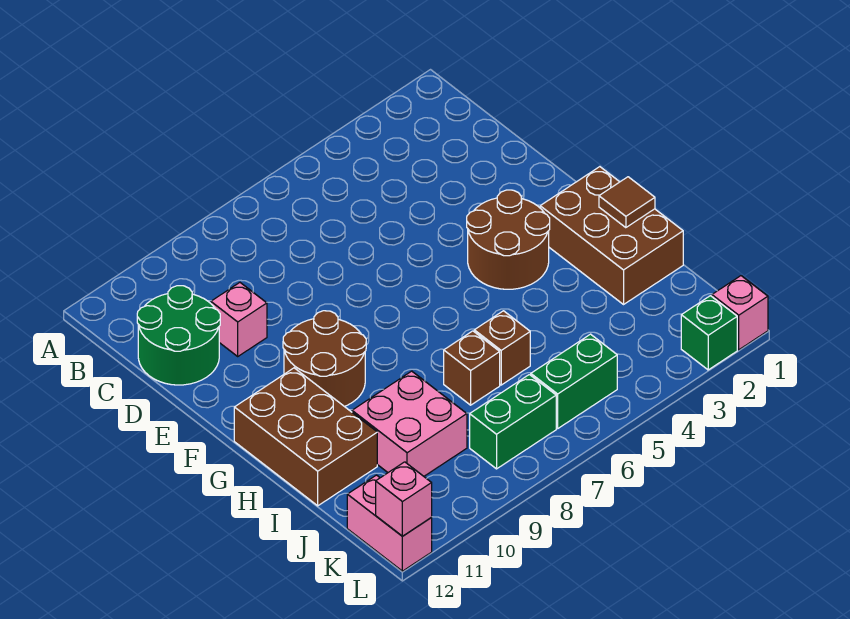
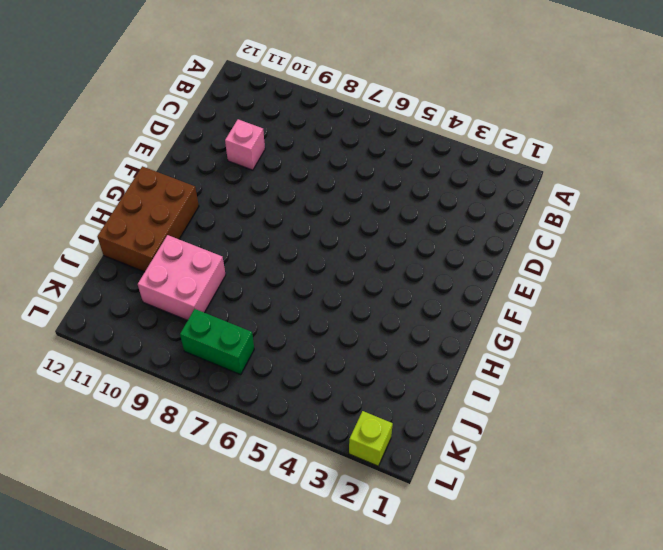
lime brick L2 level 1 -> green brick L2 level 1
none -> green round brick C11:D12 level 1
none -> brown round brick F3:G4 level 1
none -> brown round brick F9:G10 level 1

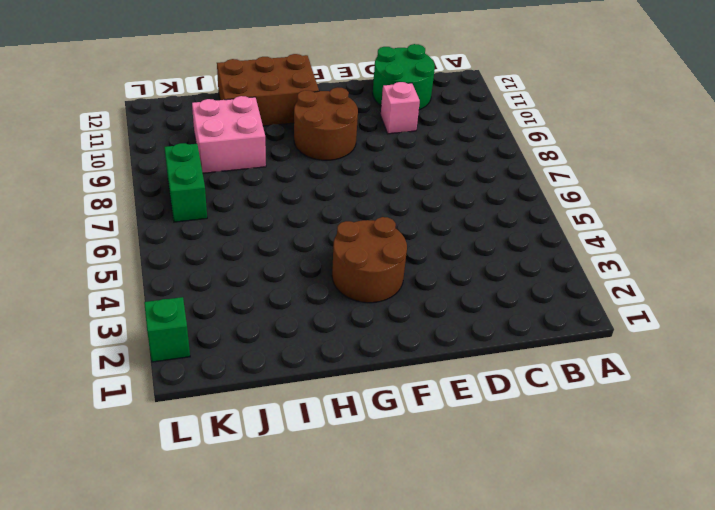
none -> brown brick G1:I2 level 1
none -> brown brick I6 level 1
none -> brown brick I7 level 1

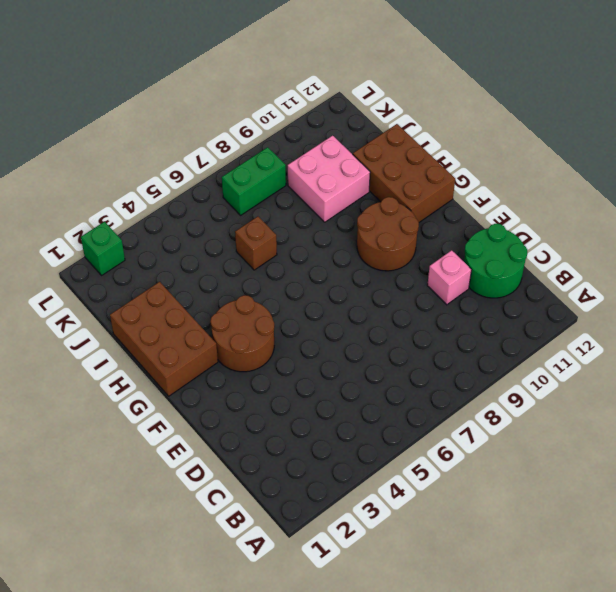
none -> brown brick I7 level 1
none -> green brick K5:K6 level 1
none -> pink brick K12:L12 level 1

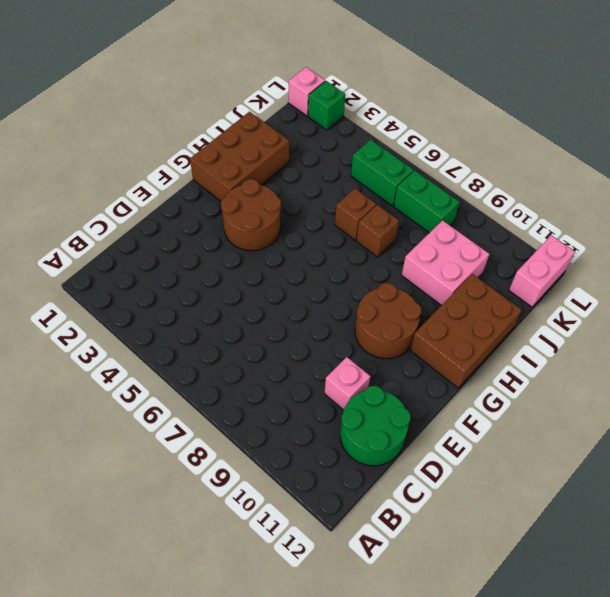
none -> brown tile H1 level 2
none -> pink brick L12 level 2

